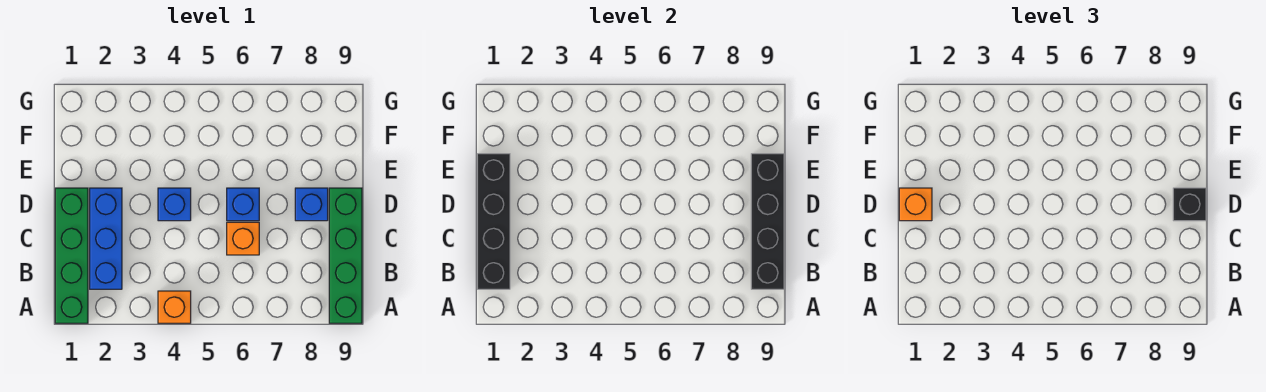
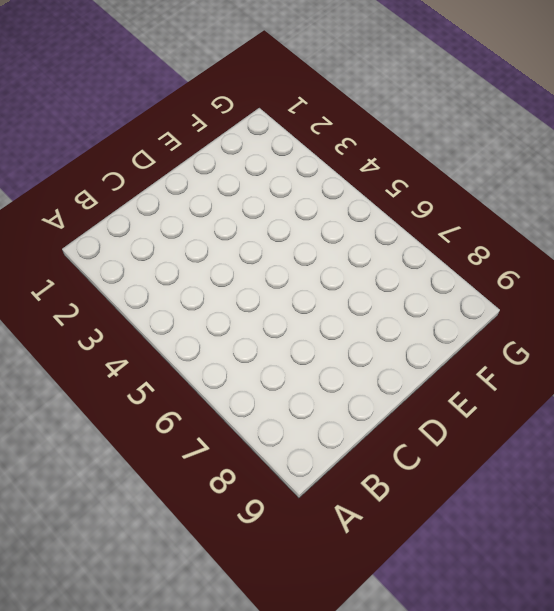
none -> green brick A1:D1 level 1
none -> orange brick A4 level 1
none -> green brick A9:D9 level 1

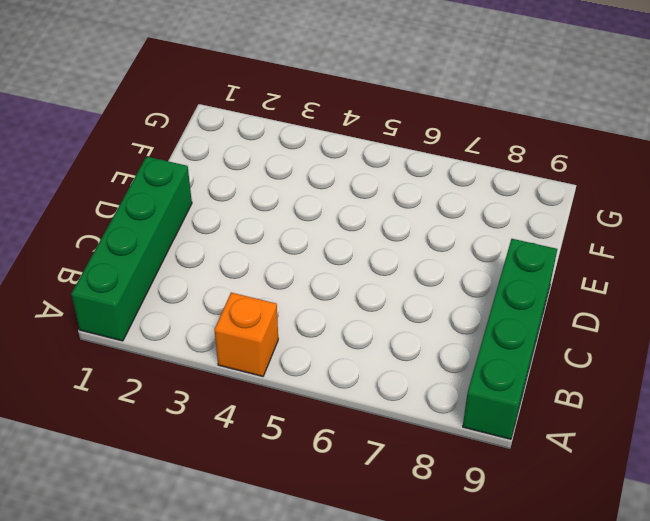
none -> blue brick B2:D2 level 1
none -> orange brick C6 level 1
none -> blue brick D4 level 1

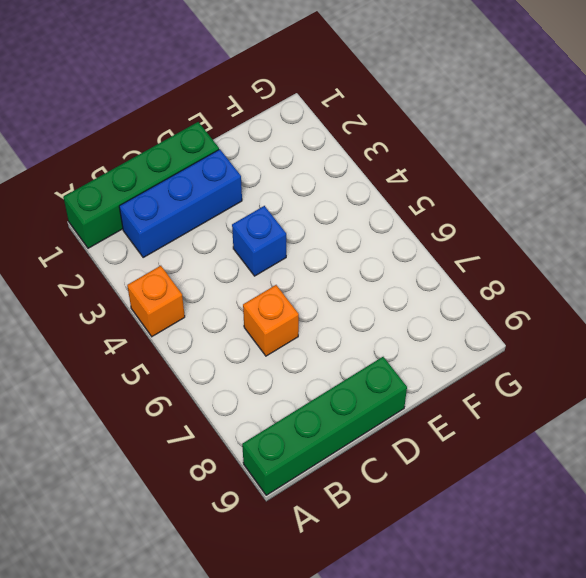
none -> blue brick D6 level 1
none -> blue brick D8 level 1
none -> black brick B1:E1 level 2

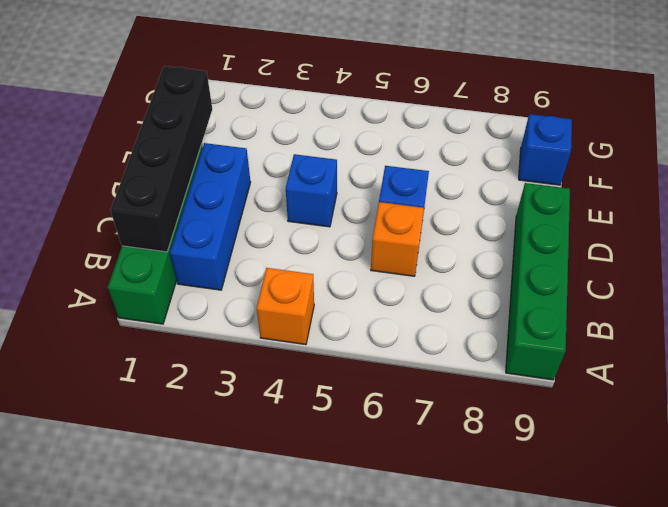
blue brick F9 level 1 -> blue brick D8 level 1
none -> black brick B9:E9 level 2
none -> orange brick D1 level 3
none -> black brick D9 level 3

